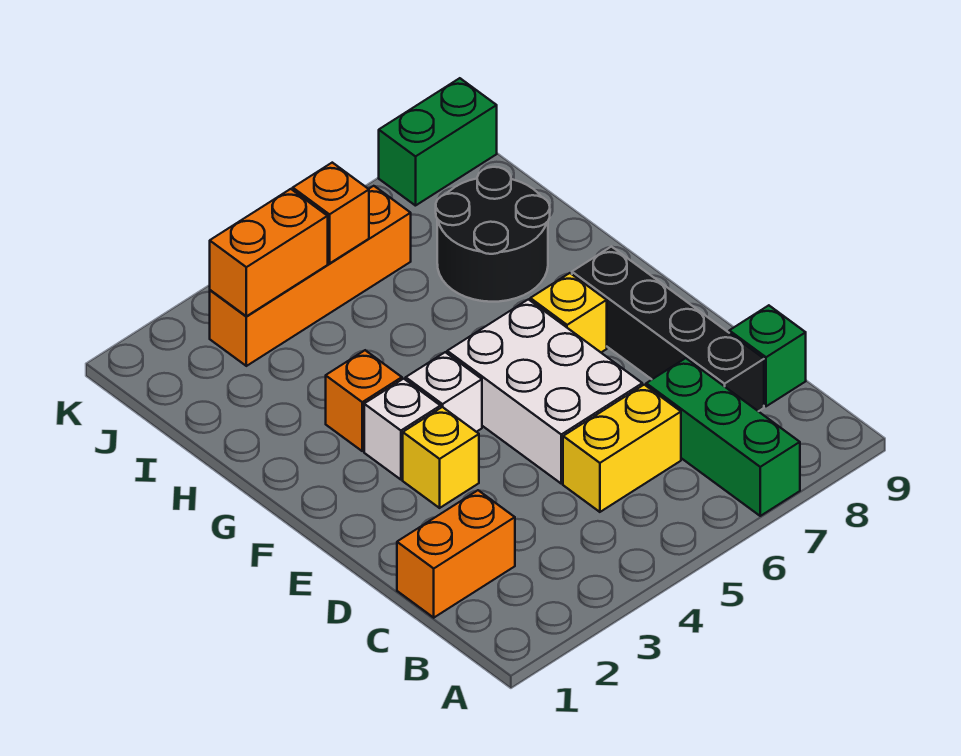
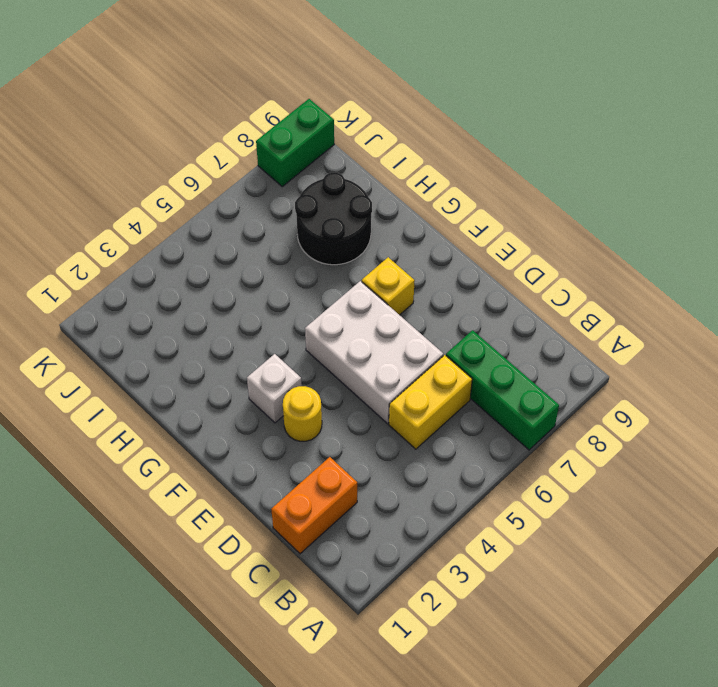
yellow round brick E3 level 1 -> yellow brick E3 level 1
none -> black brick C8:F8 level 1
none -> green brick C9 level 1
none -> white brick F4 level 1

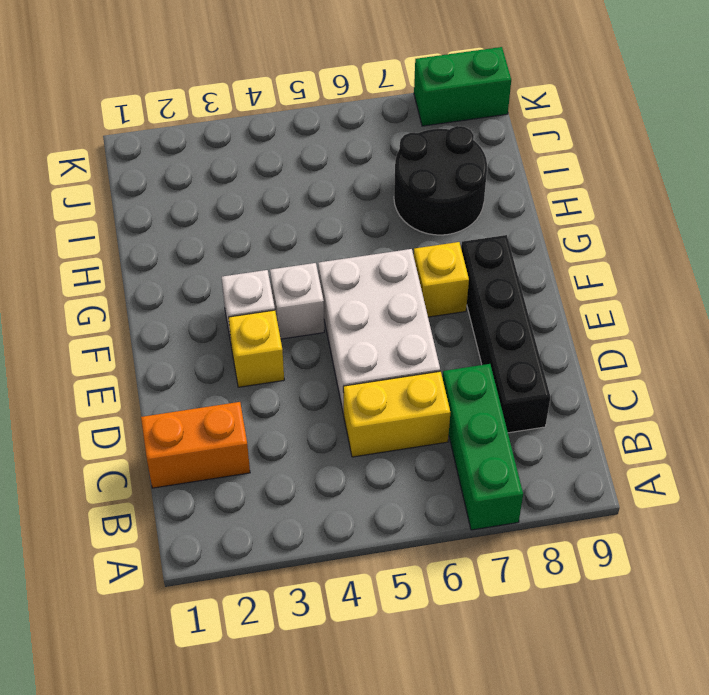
none -> green brick C9 level 1
none -> orange brick G3 level 1
none -> orange brick J3:J6 level 1

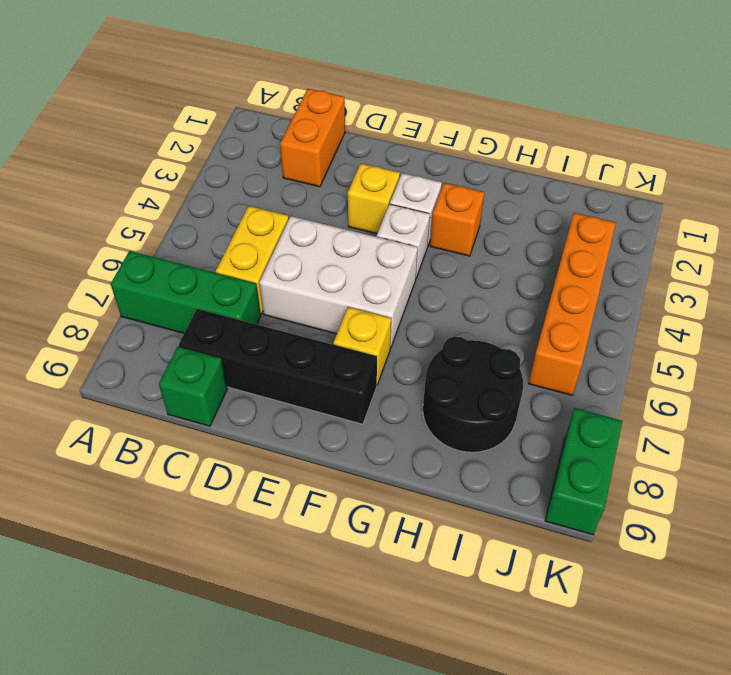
none -> orange brick J3:J4 level 2
none -> orange brick J5 level 2

